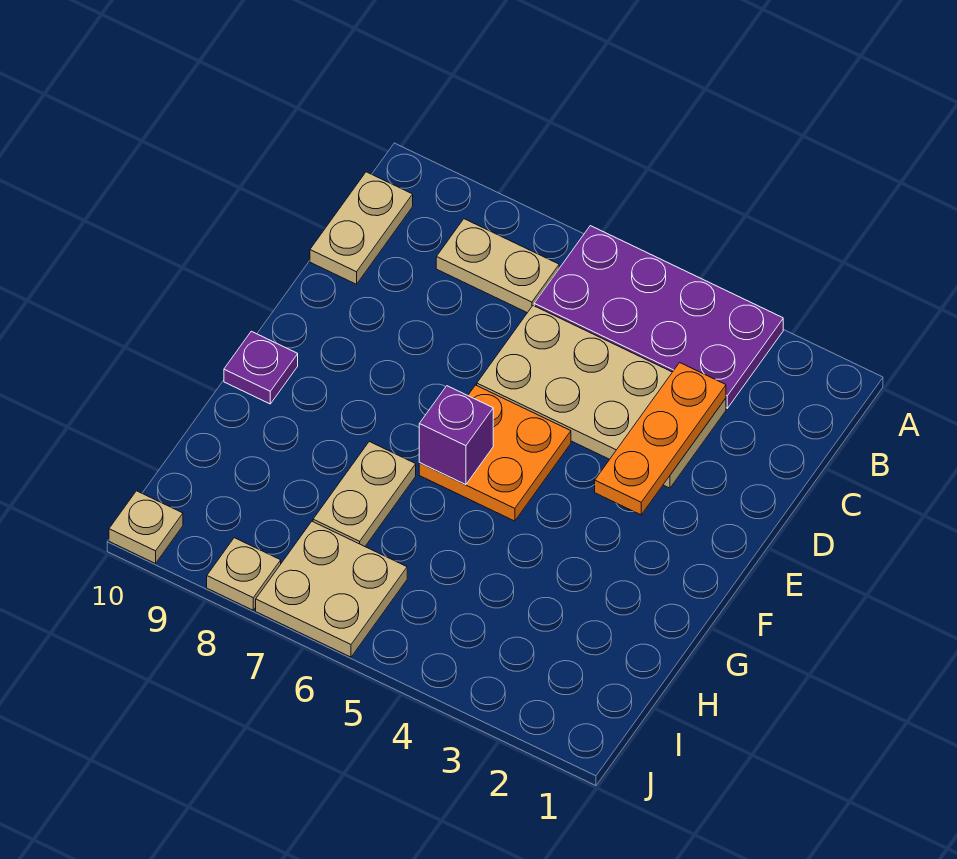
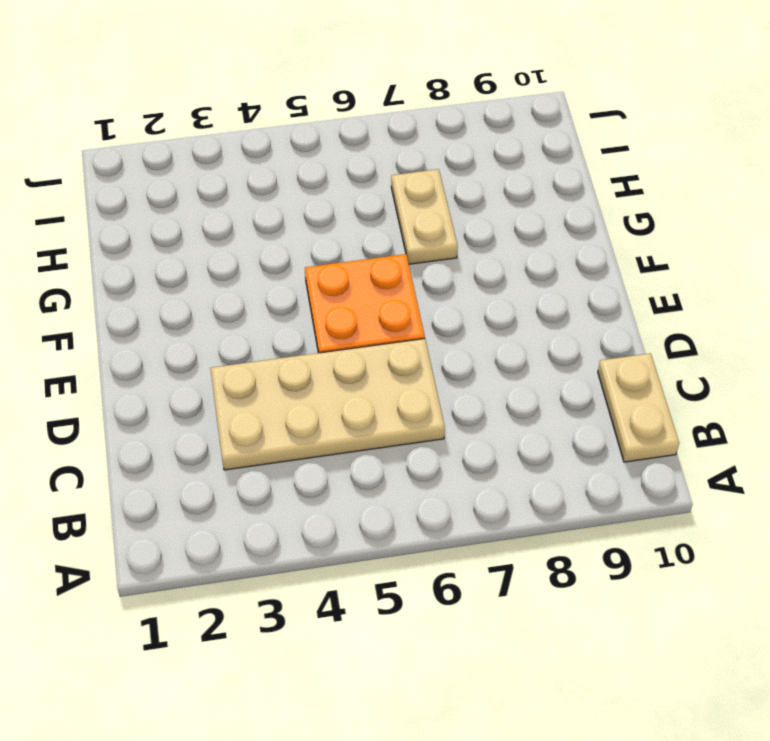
none -> purple plate A3:B6 level 1
none -> tan plate B7:B8 level 1
none -> purple plate F10 level 1

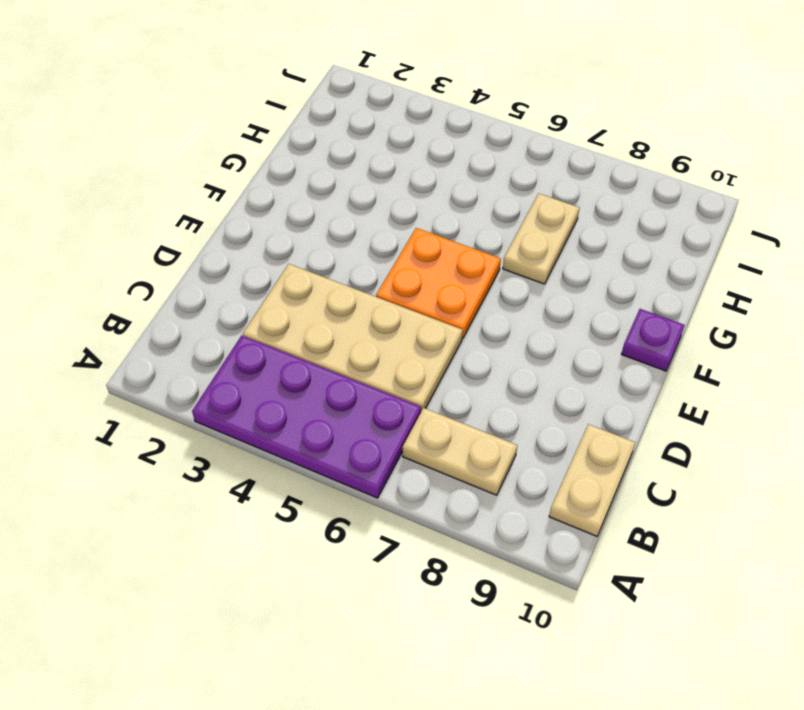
none -> tan plate I6:J7 level 1
none -> tan plate J8 level 1
none -> tan plate J10 level 1

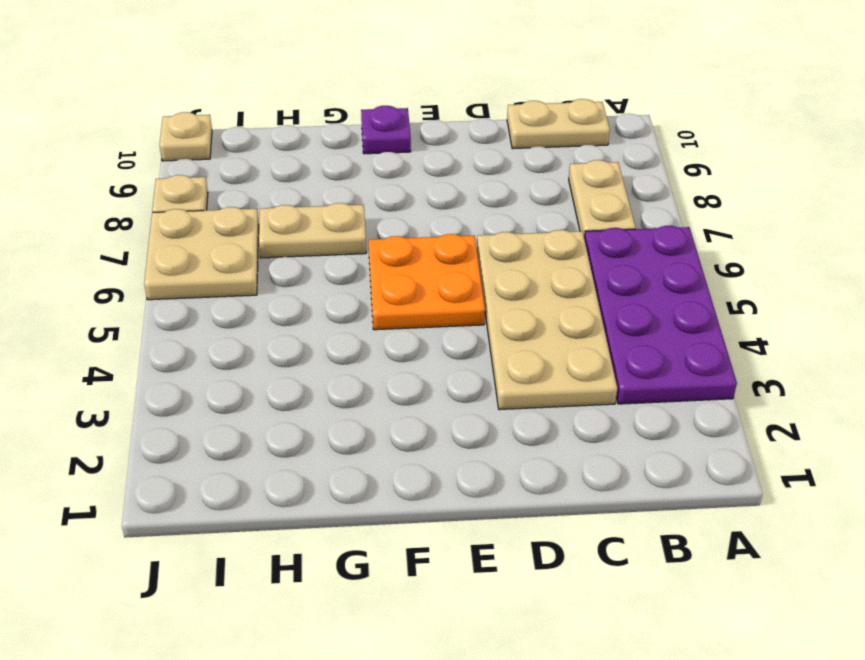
none -> orange plate C3:E3 level 2
none -> purple brick F6 level 2

